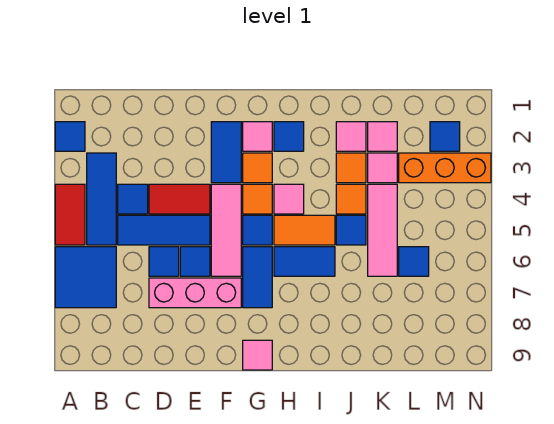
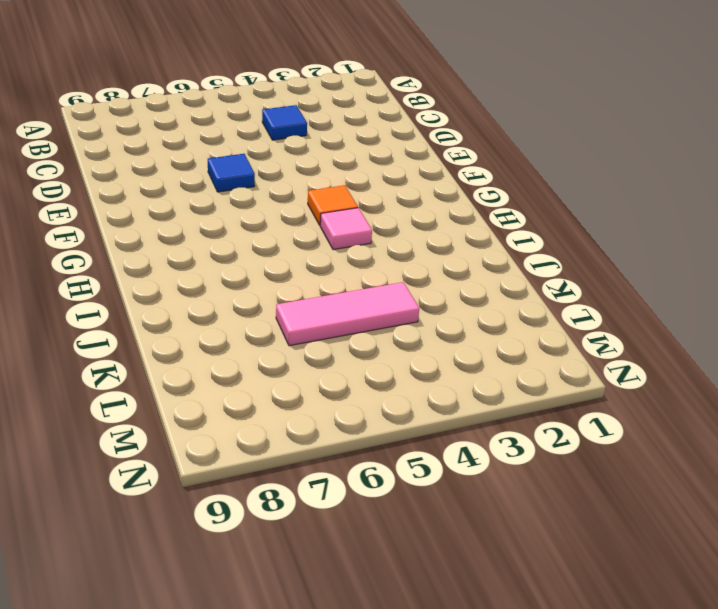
none -> blue tile A2 level 1
none -> red tile A4:A5 level 1
none -> blue tile A6:B7 level 1
none -> blue tile B3:B5 level 1

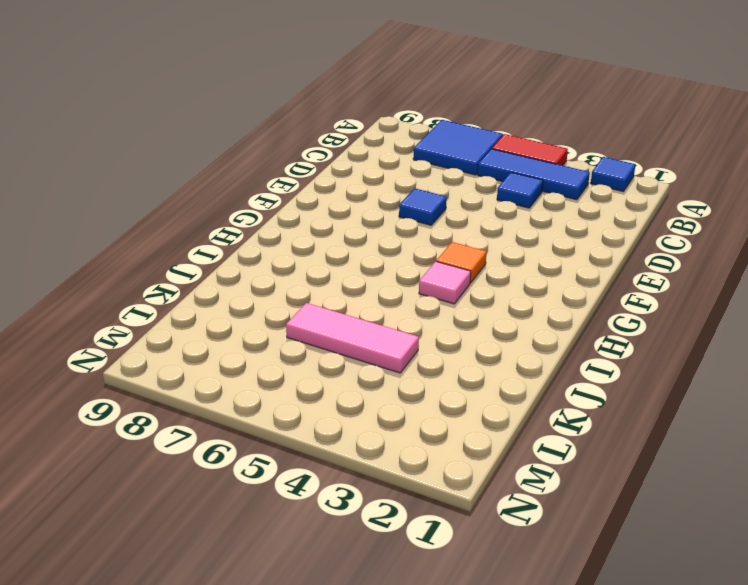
none -> blue tile C5:E5 level 1
none -> red tile D4:E4 level 1
none -> blue tile D6 level 1
none -> pink brick D7:F7 level 1

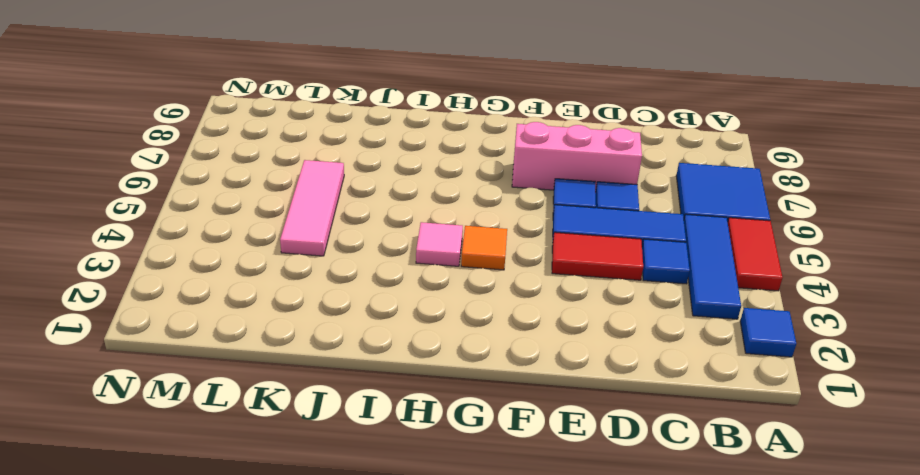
none -> blue tile F2:F3 level 1
none -> pink tile F4:F6 level 1
none -> pink tile G2 level 1
none -> orange tile G3 level 1

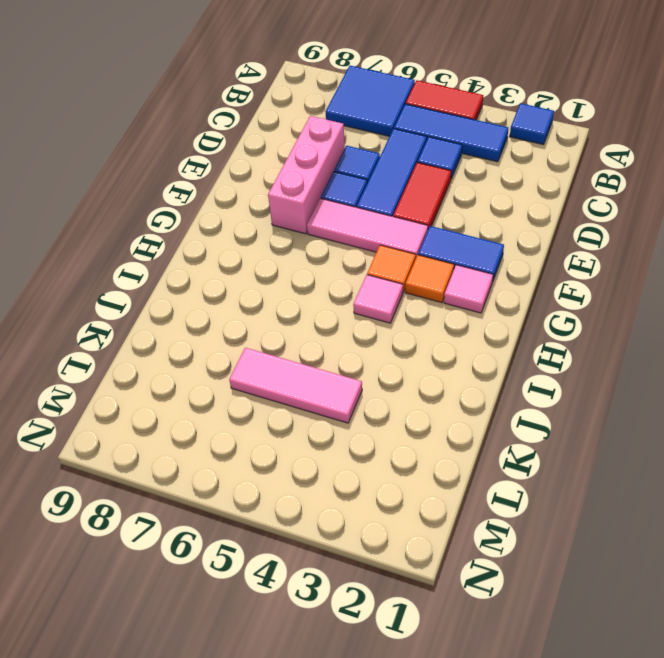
none -> blue tile G5 level 1
none -> blue tile G6:G7 level 1
none -> pink tile G9 level 1
none -> blue tile H2 level 1

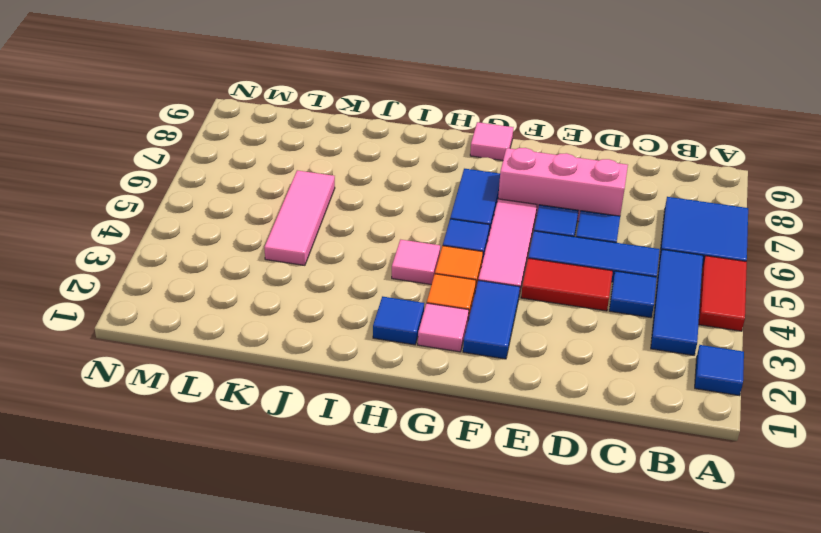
none -> orange tile H5:I5 level 1
none -> blue tile H6:I6 level 1
none -> pink tile J2 level 1
none -> orange tile J3 level 1

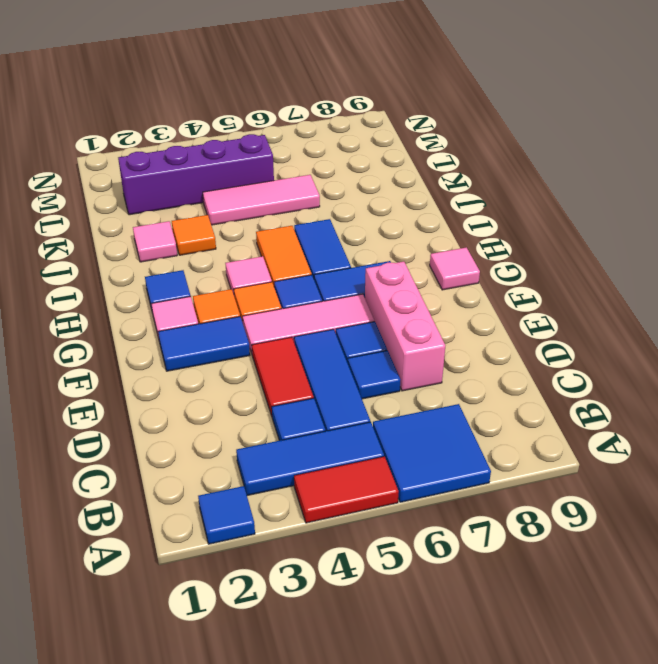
purple brick L2:L5 level 1 -> orange brick L3:N3 level 1
none -> orange tile J4 level 1
none -> blue tile J5 level 1
none -> pink tile K2 level 1
none -> pink tile K3 level 1

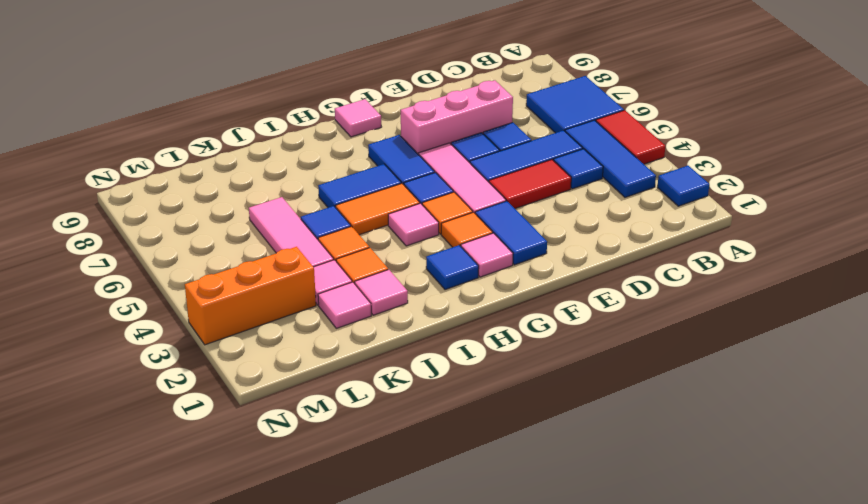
none -> blue tile L6 level 1
none -> blue tile M2 level 1

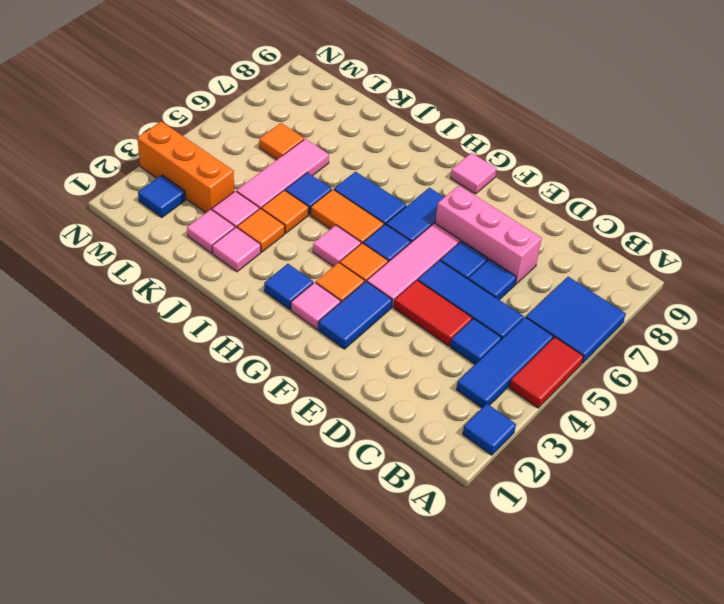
orange tile L6 level 1 -> blue tile L6 level 1

